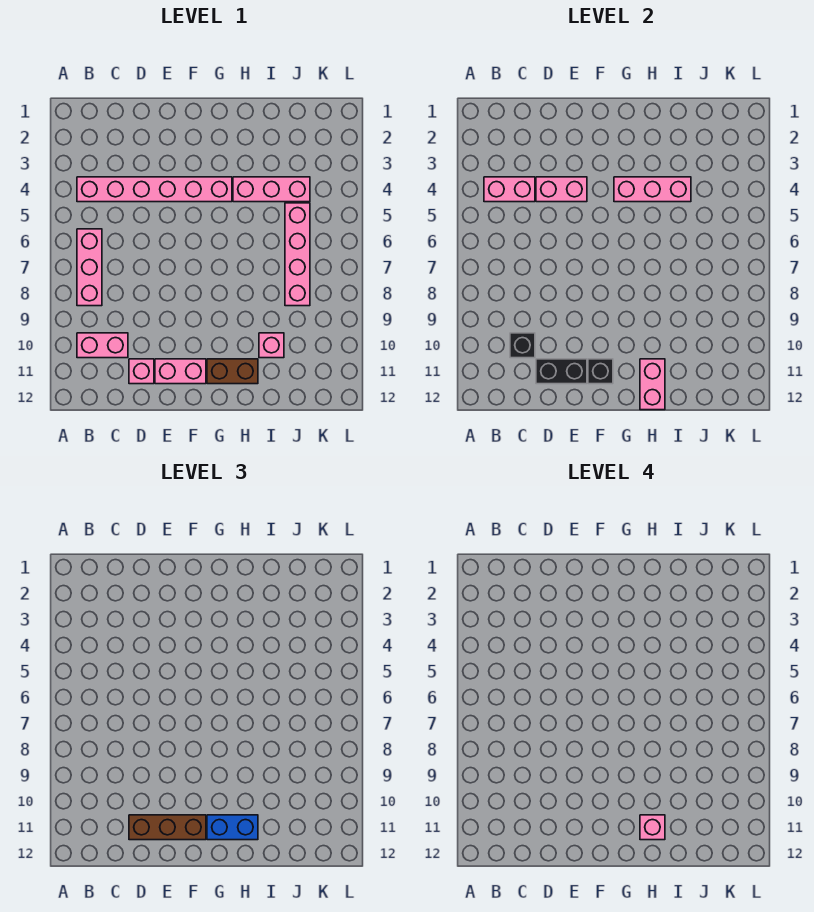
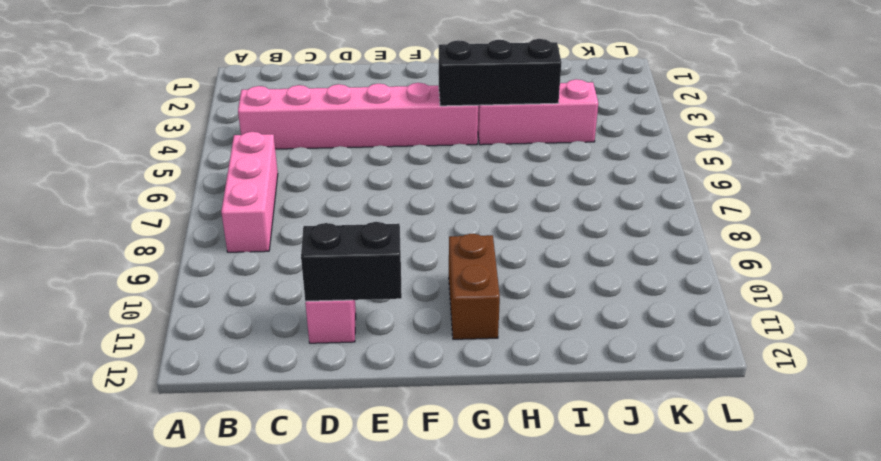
black brick G4:I4 level 2 -> pink brick G4:I4 level 2
brown brick G10:G11 level 1 -> brown brick G11:H11 level 1
none -> pink brick B10:C10 level 1
none -> pink brick E11:F11 level 1
none -> pink brick I10 level 1

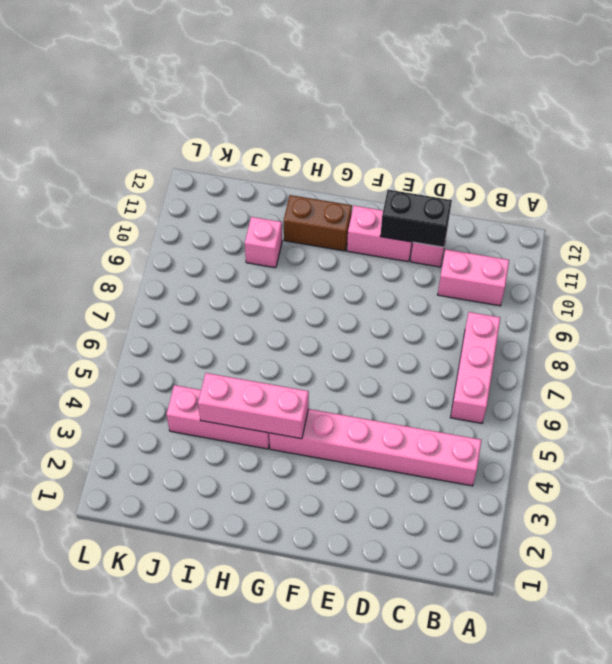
none -> pink brick J5:J8 level 1
none -> pink brick B4:C4 level 2
none -> black brick C10 level 2

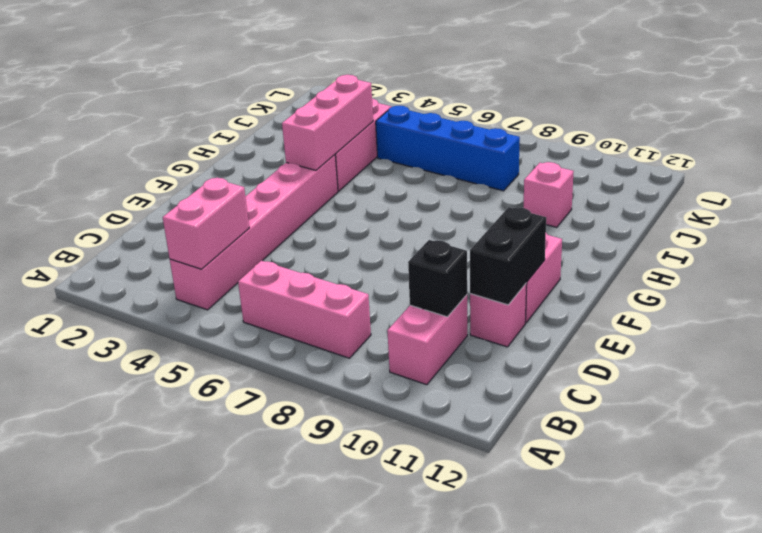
blue brick J5:J8 level 1 -> pink brick J5:J8 level 1
none -> brown brick G11:H11 level 1
none -> pink brick D4:E4 level 2
none -> black brick F11 level 2

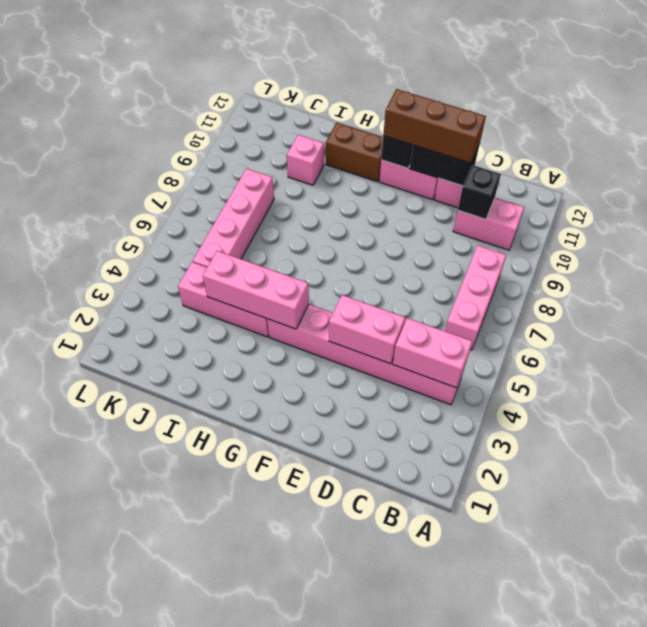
none -> pink brick H11:H12 level 2
none -> blue brick G11:H11 level 3
none -> pink brick H11 level 4

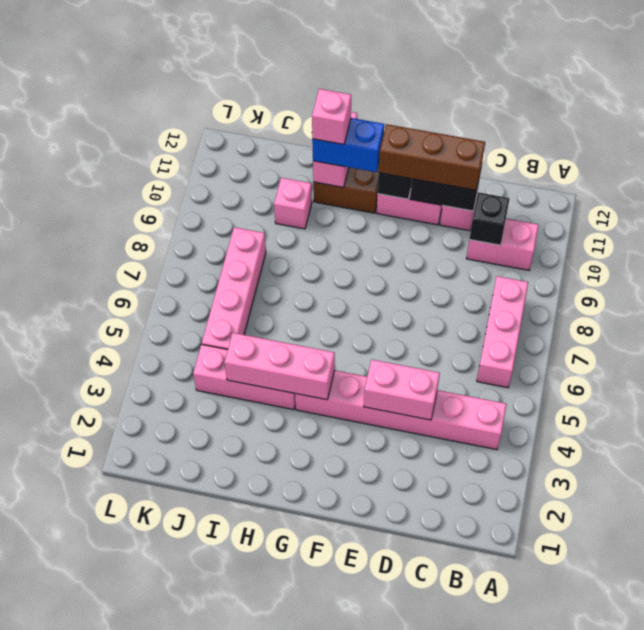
none -> pink brick B4:C4 level 2

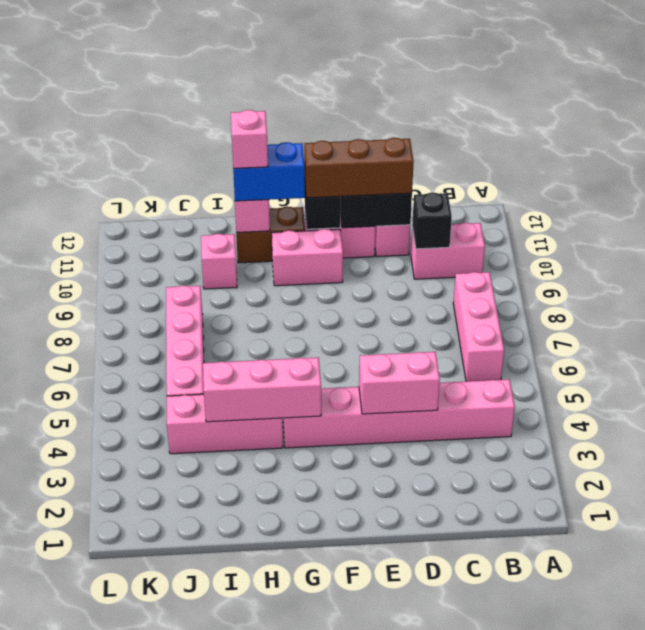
pink brick F10:G10 level 1 -> pink brick B4:C4 level 2

